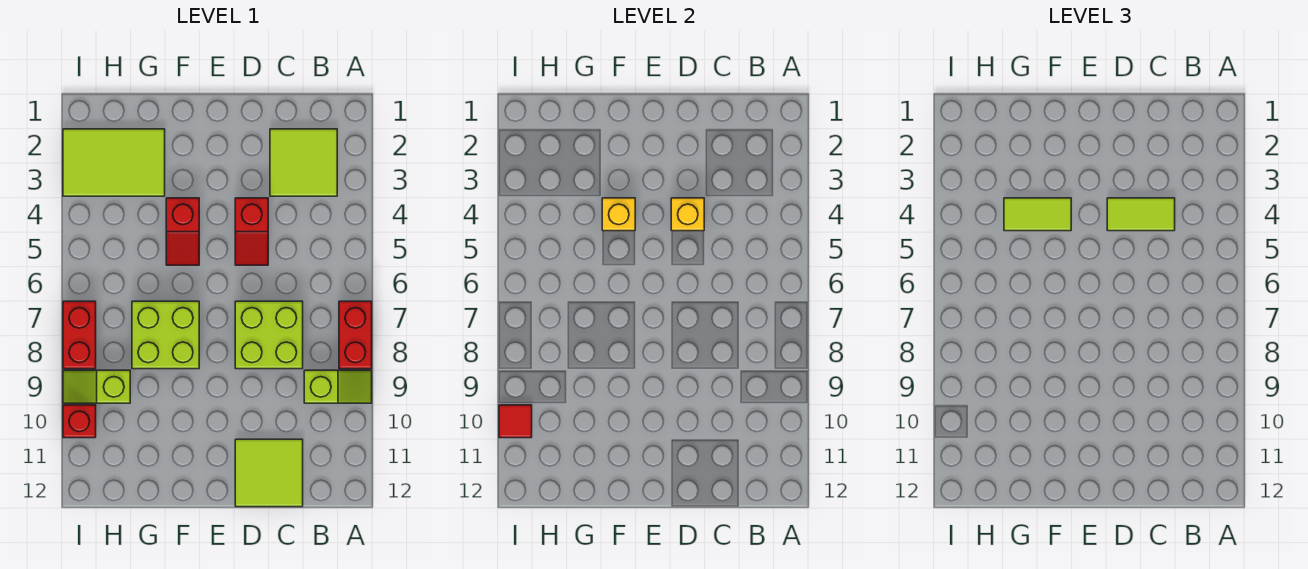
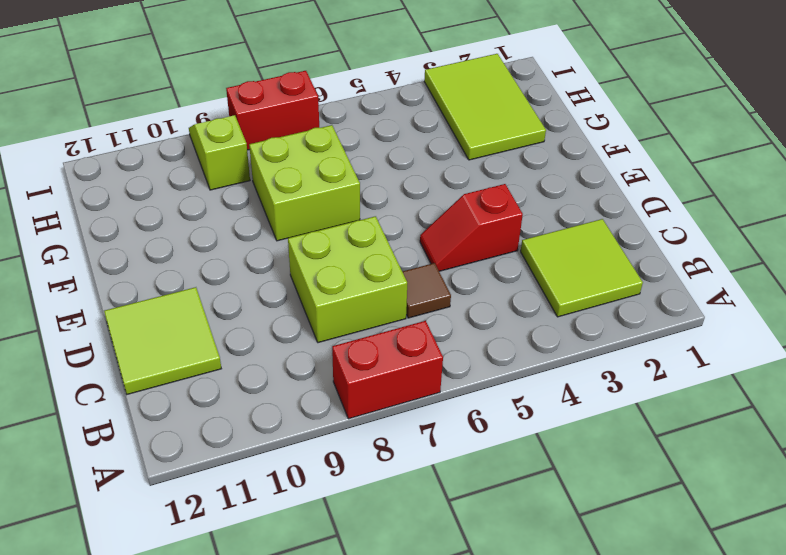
brown tile C6 level 1 -> none
none -> lime slope A9:B9 level 1 top B
none -> red slope F4:F5 level 1 top 4
none -> red brick I10 level 1

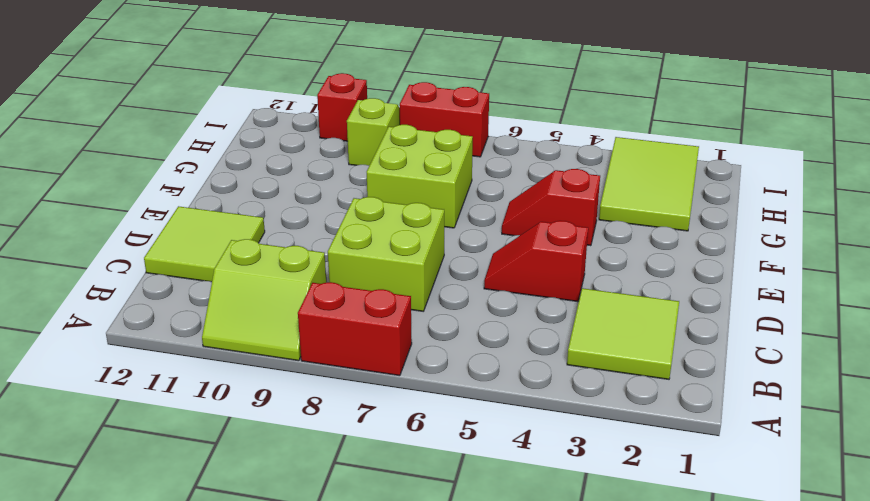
lime slope A9:B10 level 1 top B -> lime slope A9:B9 level 1 top B
none -> yellow brick D4 level 2
none -> yellow brick F4 level 2
none -> red tile I10 level 2

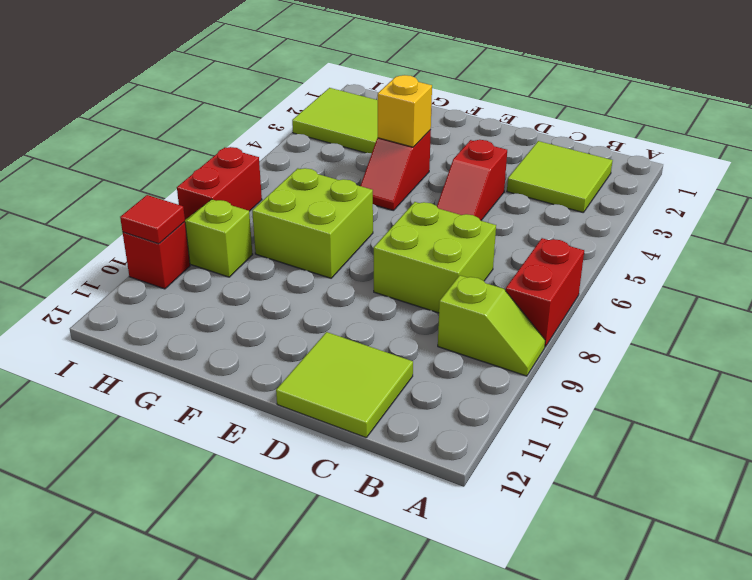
none -> yellow brick D4 level 2
none -> lime tile C4:D4 level 3
none -> lime tile F4:G4 level 3

